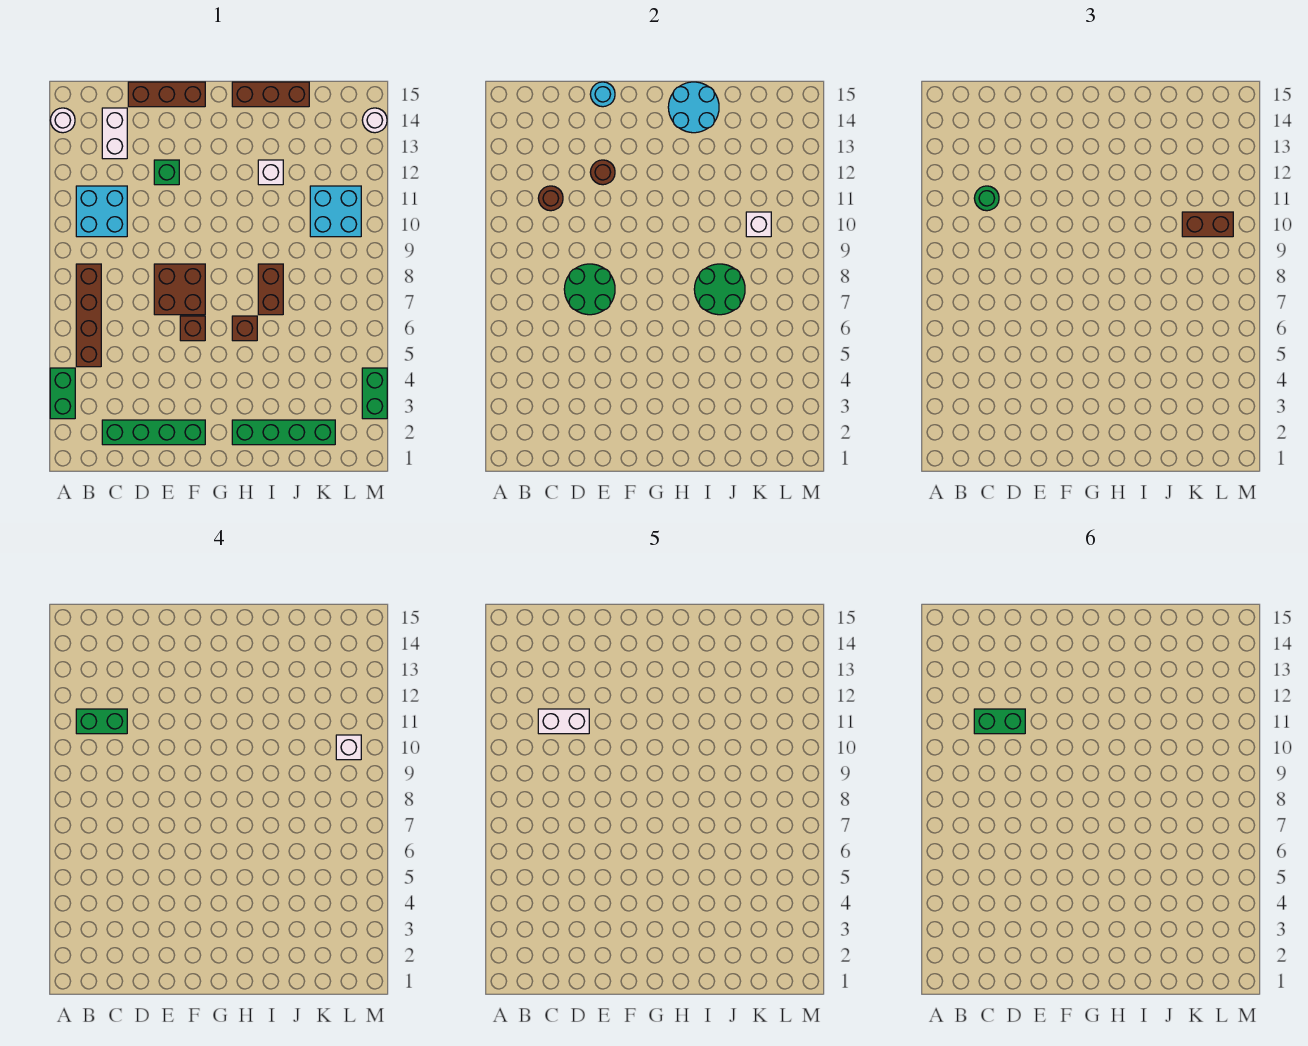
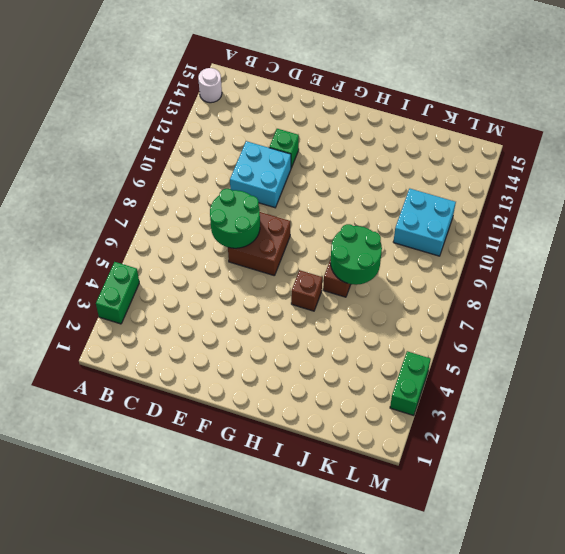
cyan brick D10:E11 level 1 -> cyan brick B10:C11 level 1
none -> brown brick B5:B8 level 1
none -> green brick C2:F2 level 1
none -> white brick C13:C14 level 1
none -> brown brick D15:F15 level 1

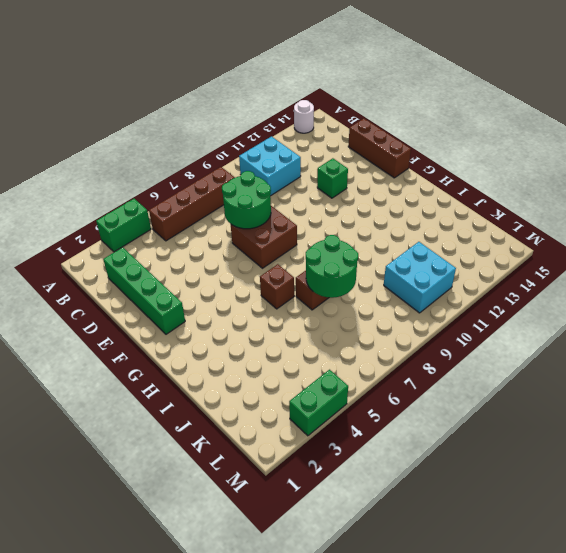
none -> white brick C13:C14 level 1
none -> brown brick F6 level 1
none -> green brick H2:K2 level 1
none -> brown brick H15:J15 level 1

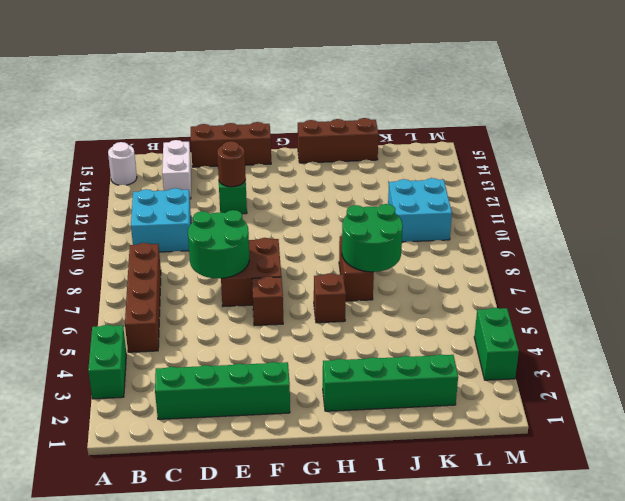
none -> white brick I12 level 1
none -> white round brick M14 level 1
none -> brown round brick C11 level 2
none -> cyan round brick E15 level 2

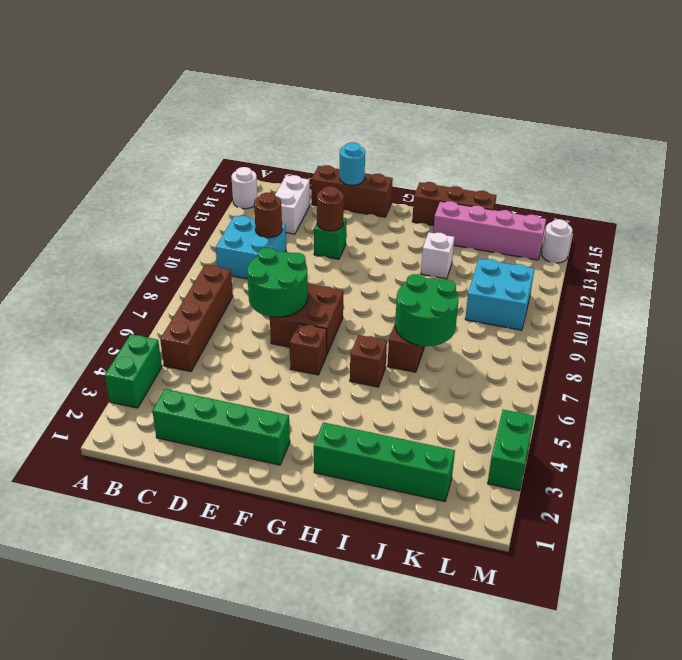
pink brick I14:L14 level 1 -> none
none -> cyan round brick H14:I15 level 2
none -> white brick K10 level 2
none -> green round brick C11 level 3
none -> brown brick K10:L10 level 3

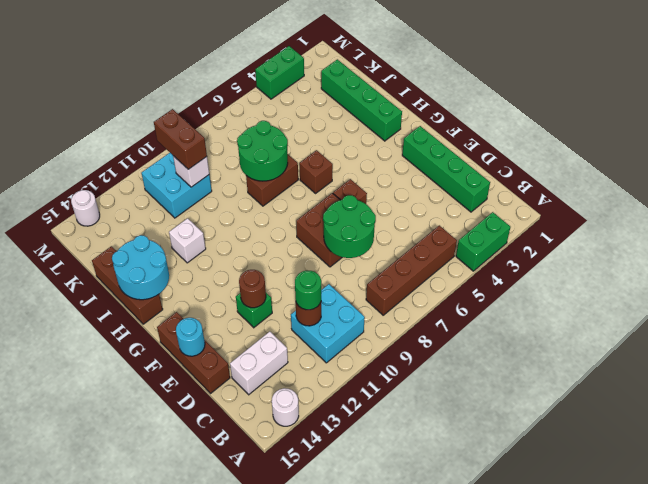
none -> green brick B11:C11 level 4
none -> white brick L10 level 4
none -> white brick C11:D11 level 5
none -> green brick C11:D11 level 6

